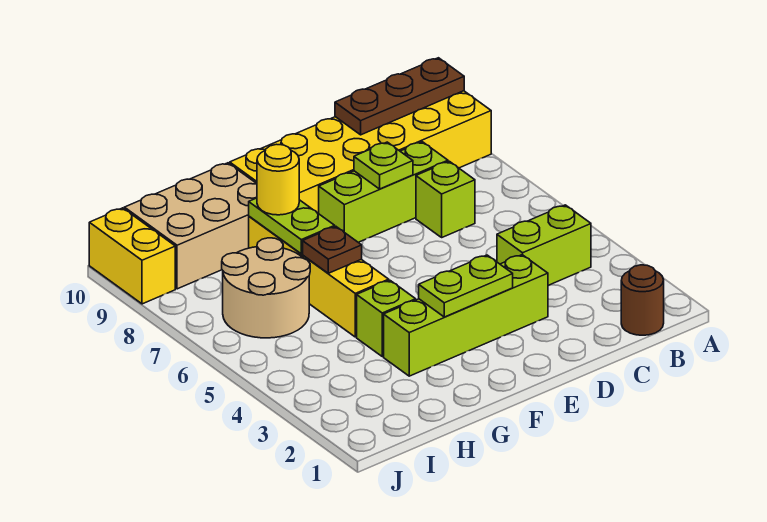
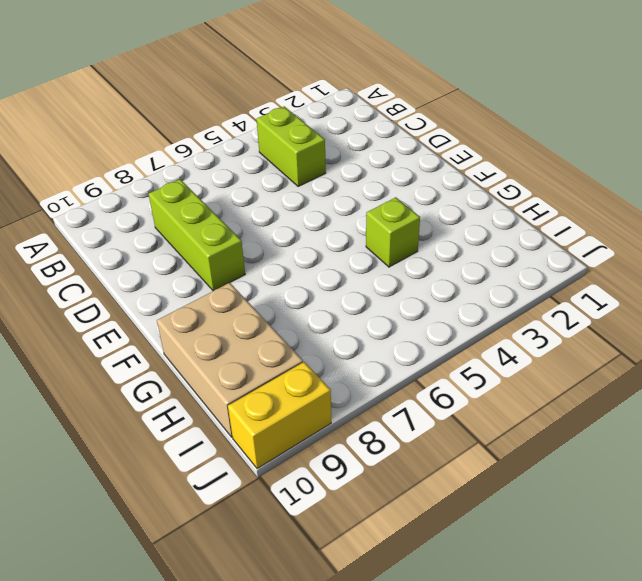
none -> yellow brick A9:F10 level 1
none -> brown round brick B1 level 1
none -> lime brick C7 level 1

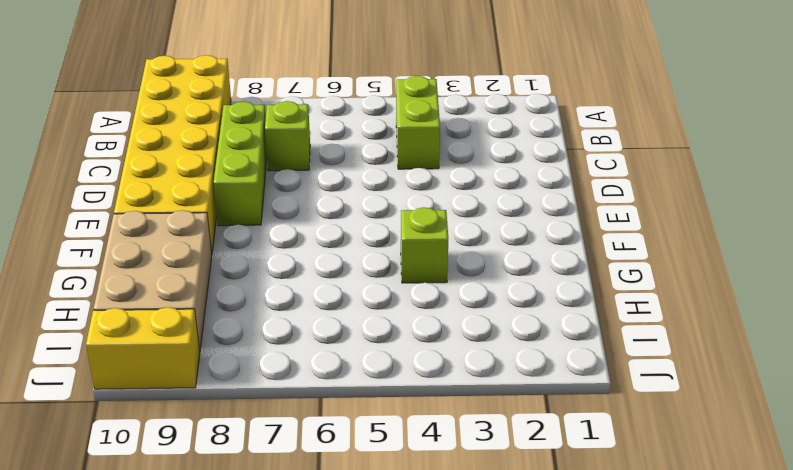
none -> brown round brick B1 level 1
none -> lime brick D3:G3 level 1
none -> yellow brick G5:G8 level 1

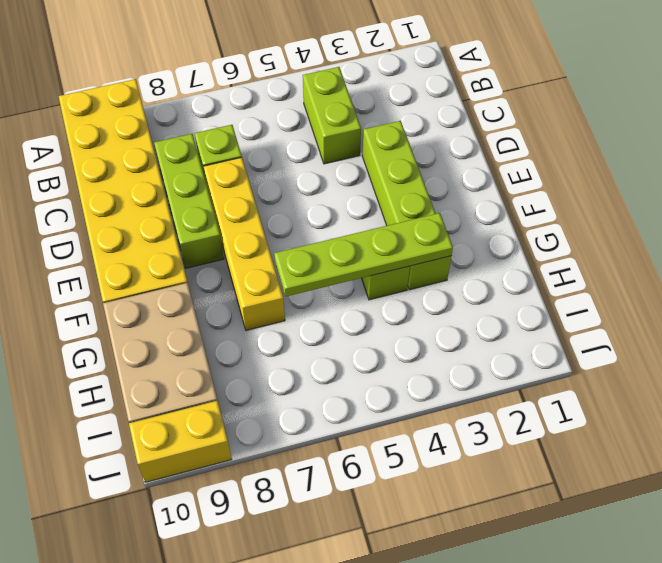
yellow brick D7:G7 level 1 -> yellow brick G5:G8 level 1
lime plate G3:G6 level 2 -> brown plate G6 level 2
none -> brown round brick B1 level 1
none -> tan round brick H6:I7 level 1
none -> brown plate A10:C10 level 2

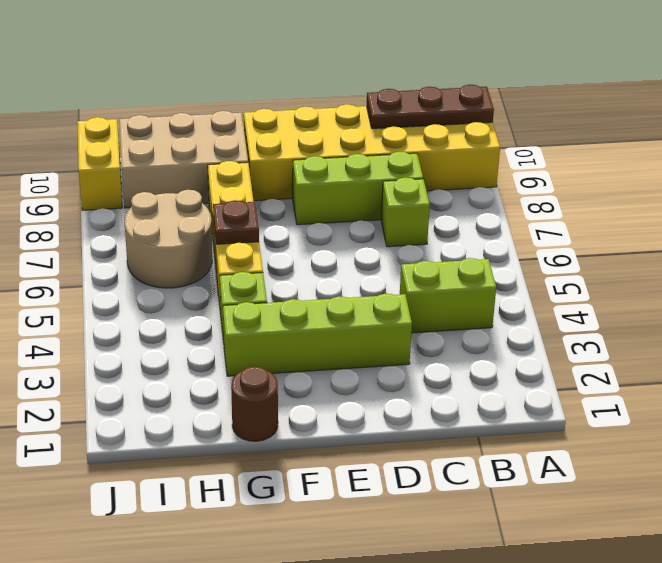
brown round brick G1 level 1 -> brown round brick B1 level 1
none -> lime plate D8 level 2
none -> lime plate E3:F3 level 2
none -> lime plate G7:G8 level 2

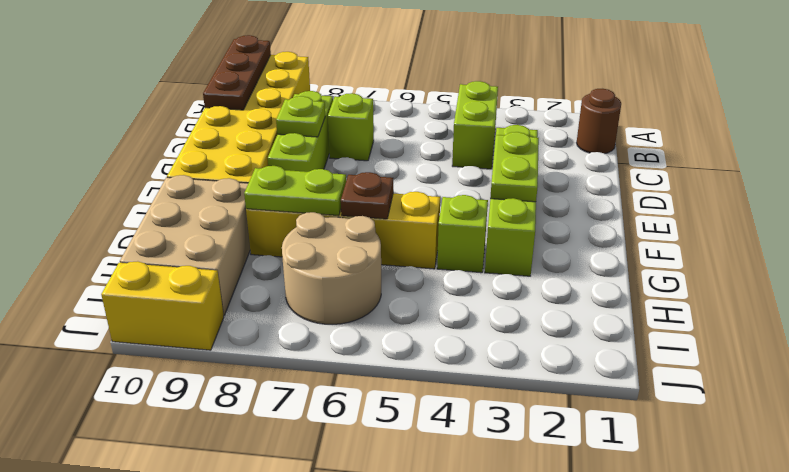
none -> yellow round brick G8 level 3

